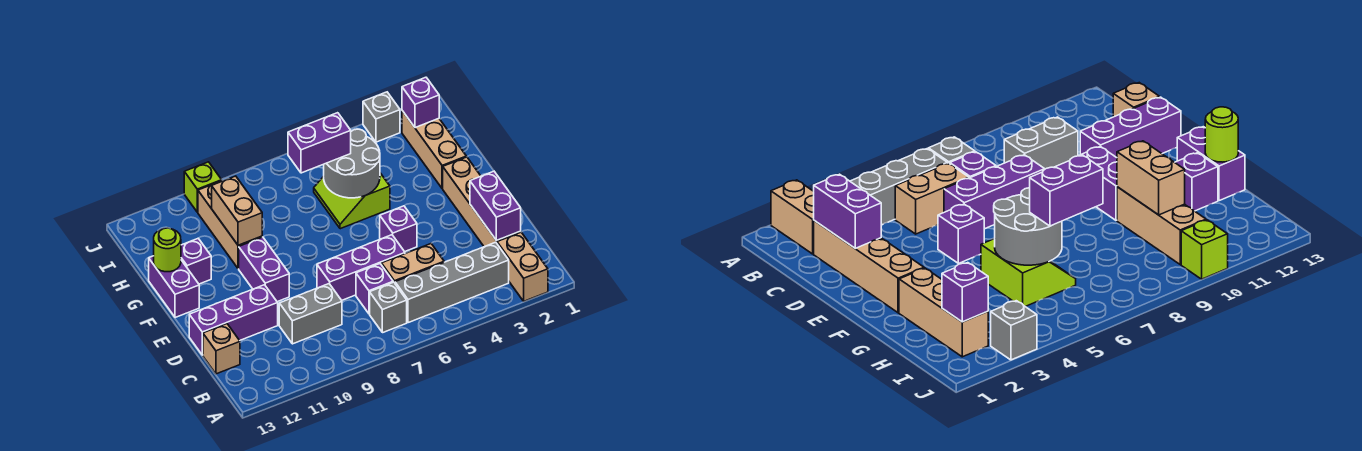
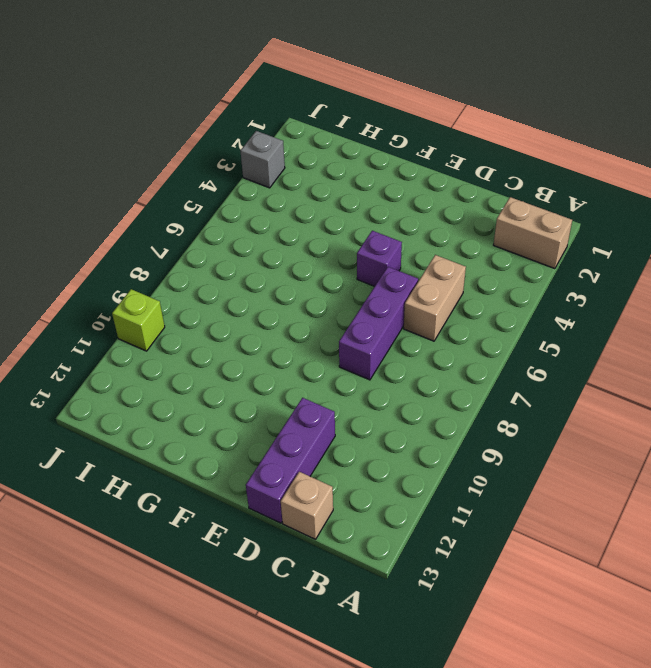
none -> grey brick B3:B6 level 1
none -> grey brick B7 level 1
none -> tan brick C2:F2 level 1

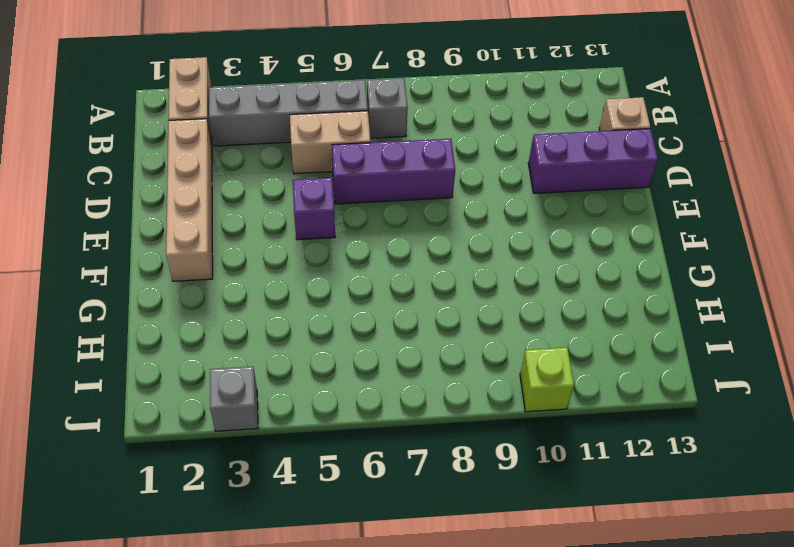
none -> purple brick C7 level 1
none -> grey brick C9:C10 level 1
none -> purple brick E10:F10 level 1

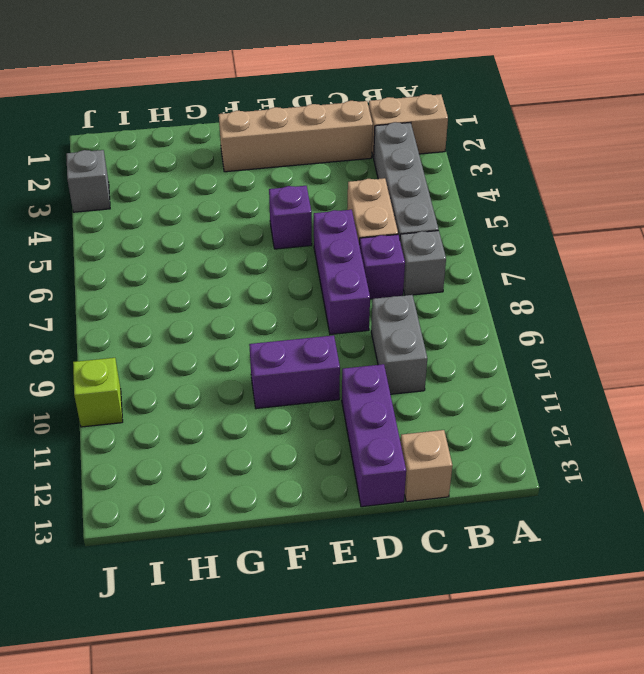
none -> purple brick F13:G13 level 1
none -> tan brick G2:I2 level 1
none -> lime slope G5:H6 level 1 top 5

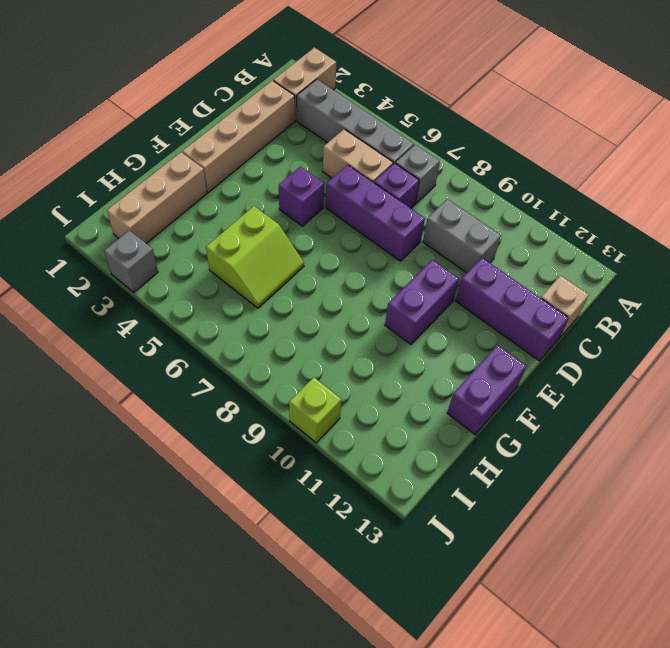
none -> tan brick G10:I10 level 1
none -> purple brick G12 level 1
none -> purple brick C2:D2 level 2

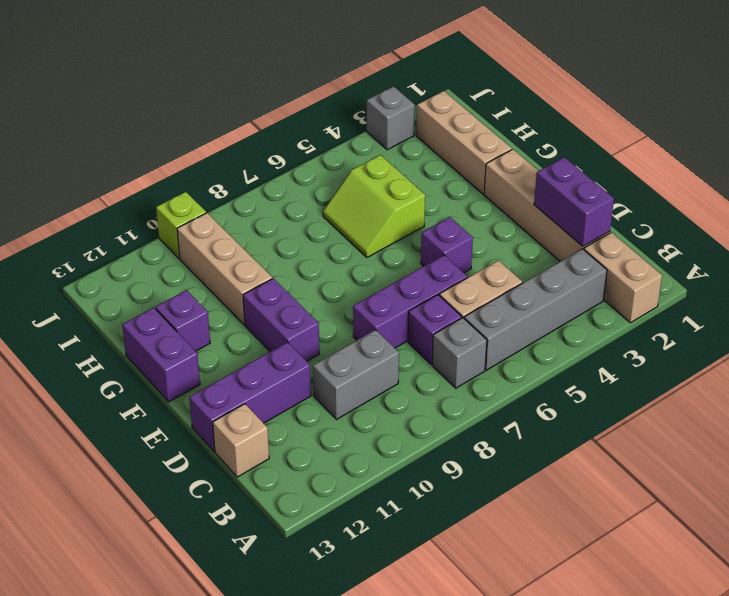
none -> grey round brick G5:H6 level 2
none -> tan brick G10:H10 level 2
none -> lime round brick G13 level 2

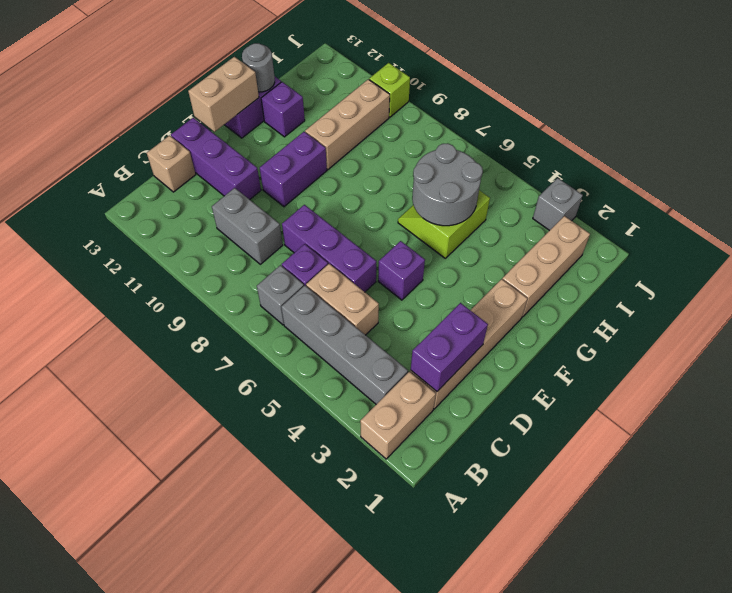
tan brick E13:F13 level 2 -> tan brick G10:H10 level 2
grey round brick G13 level 2 -> lime round brick G13 level 2
none -> purple brick I2 level 2
none -> purple brick H6:H7 level 3

